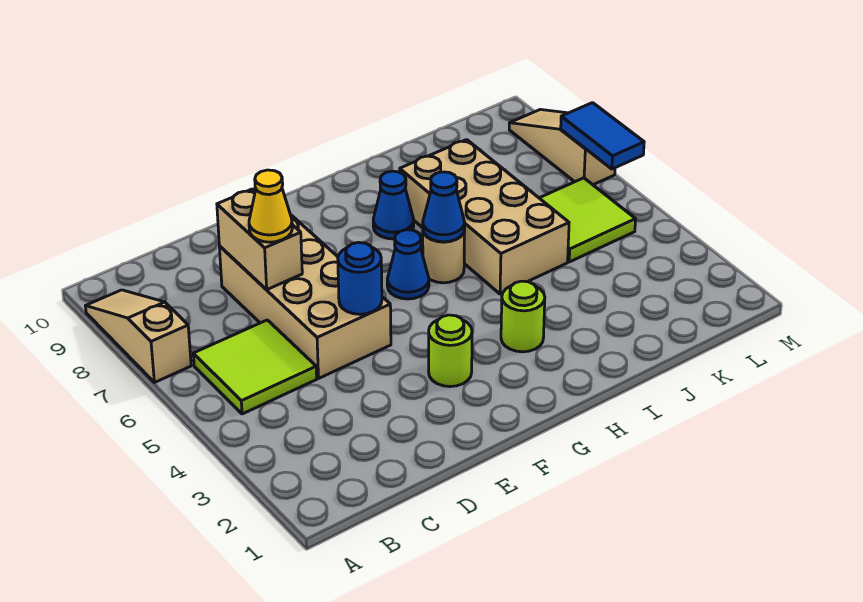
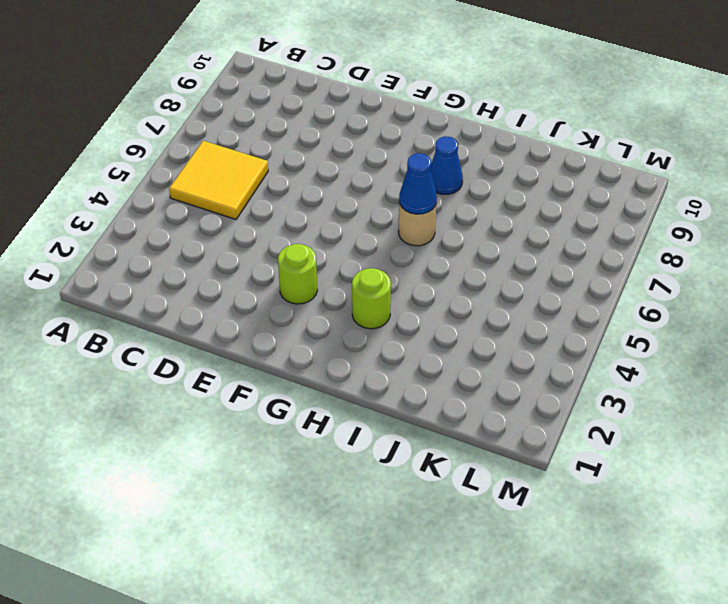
yellow tile B5:C6 level 1 -> lime tile B5:C6 level 1
none -> tan slope A7:A9 level 1 top 7
none -> tan brick D5:E8 level 1
none -> blue cone G6 level 1

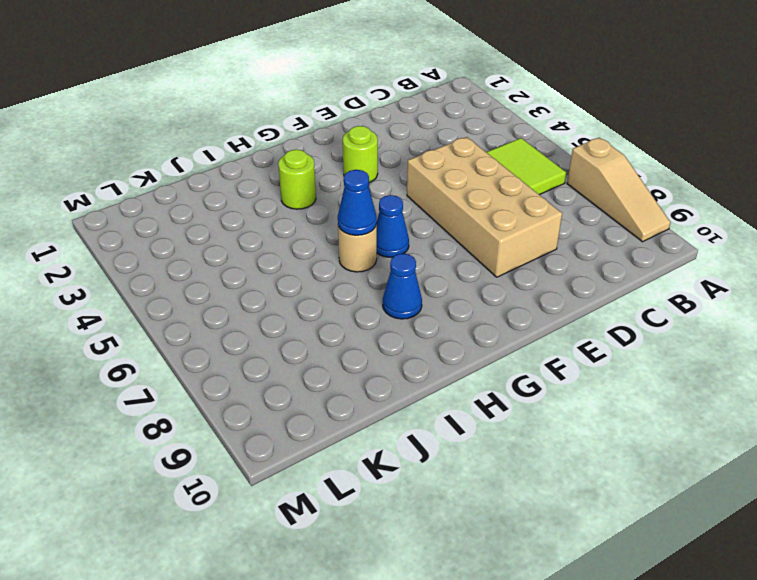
none -> tan brick I5:J8 level 1
none -> lime tile K5:L6 level 1
none -> tan slope M7:M9 level 1 top 7

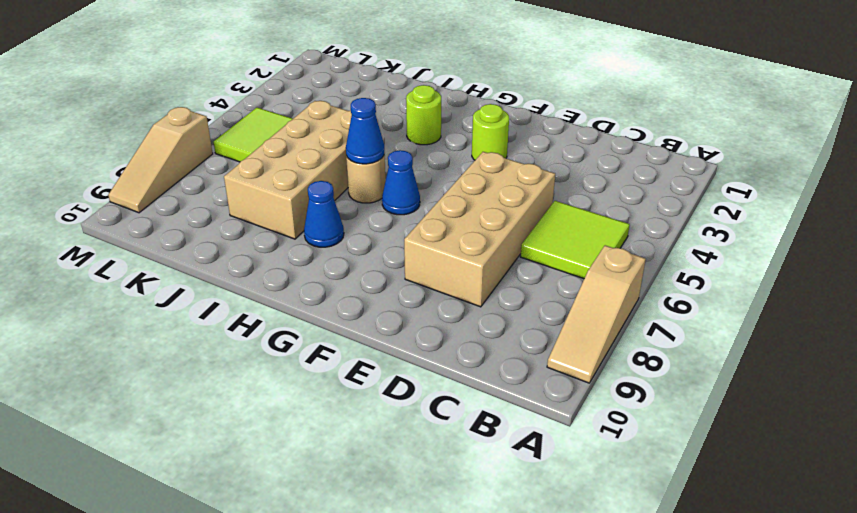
none -> tan brick D7:D8 level 2
none -> blue round brick E5 level 2
none -> blue tile M6:M7 level 2

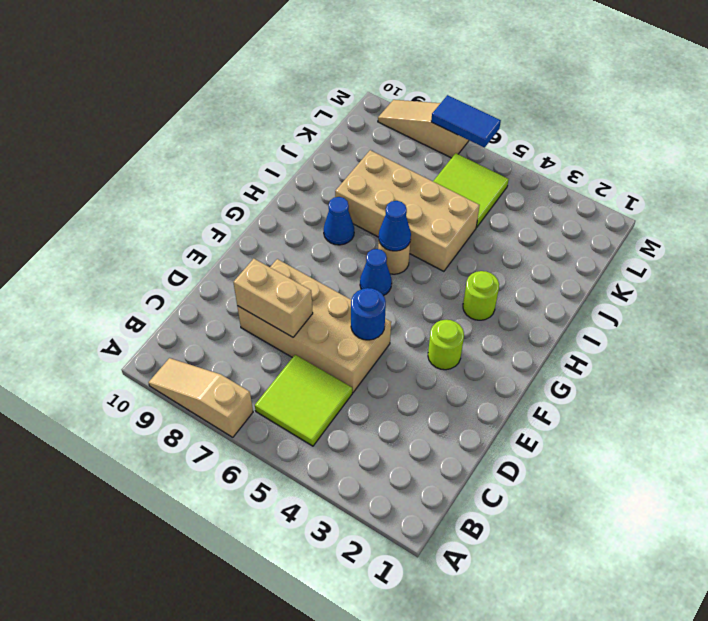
none -> yellow cone D7 level 3

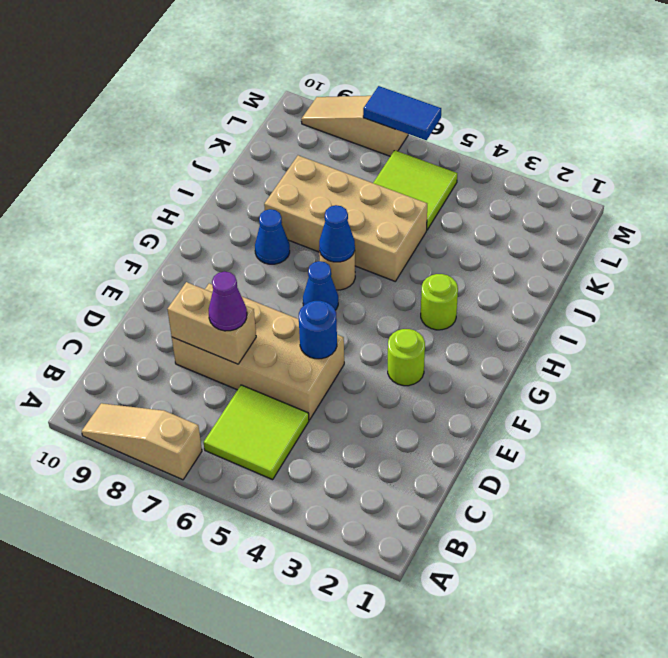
purple cone D7 level 3 -> yellow cone D7 level 3

